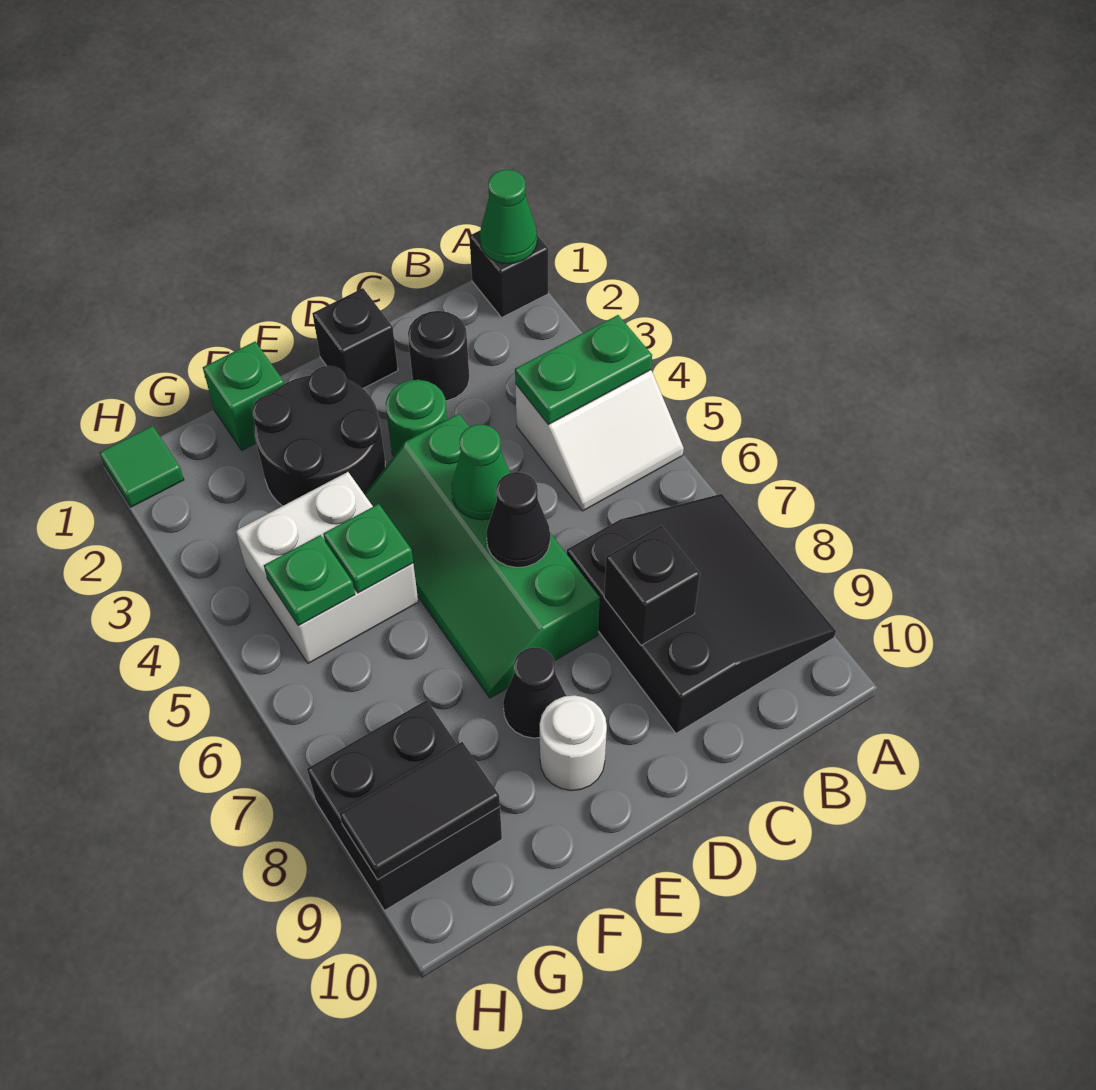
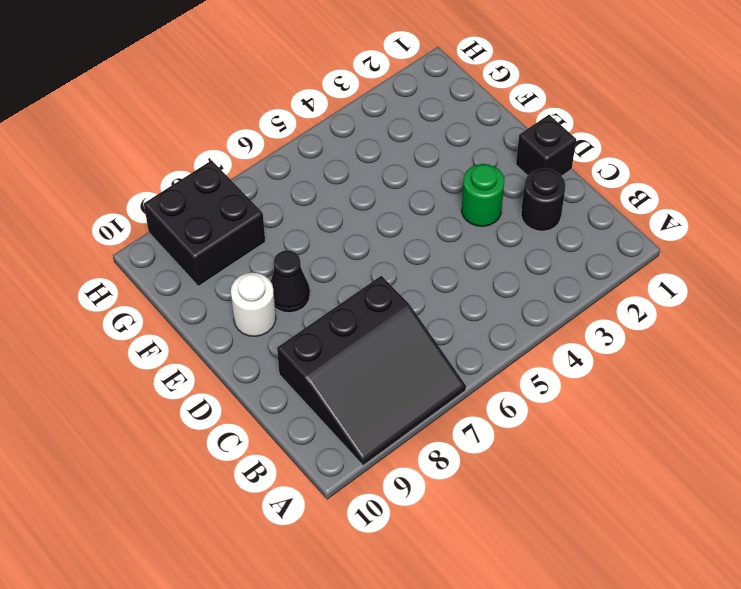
none -> black brick A1 level 1
none -> white slope A4:B5 level 1 top 4
none -> green slope D4:E7 level 1 top D

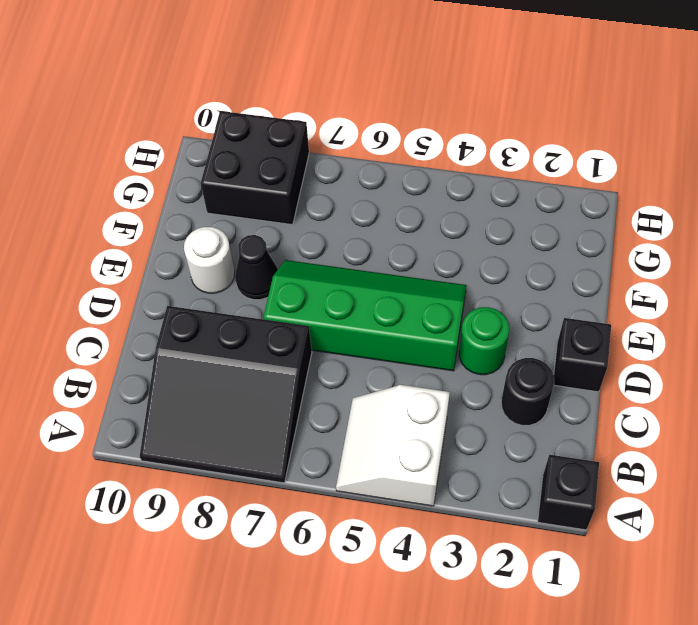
none -> black round brick E2:F3 level 1
none -> green brick F1 level 1
none -> white brick F4:G5 level 1

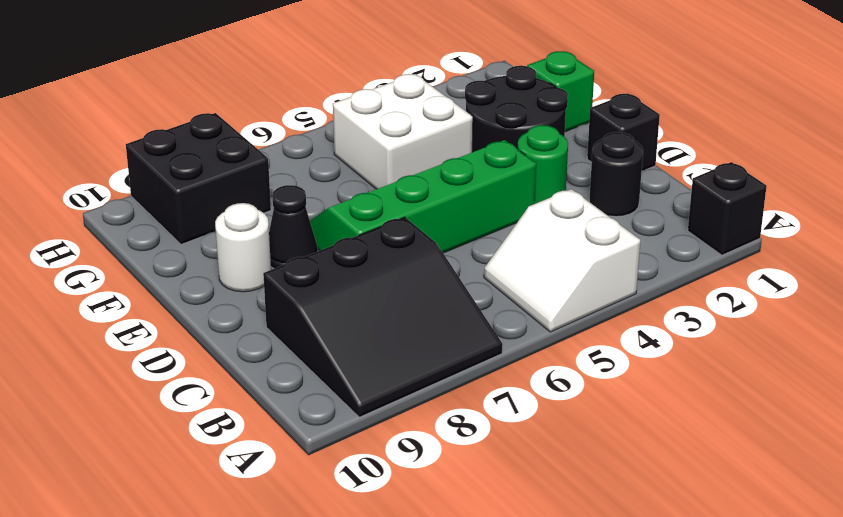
none -> green tile H1 level 1
none -> green cone A1 level 2
none -> green plate A4:B4 level 2

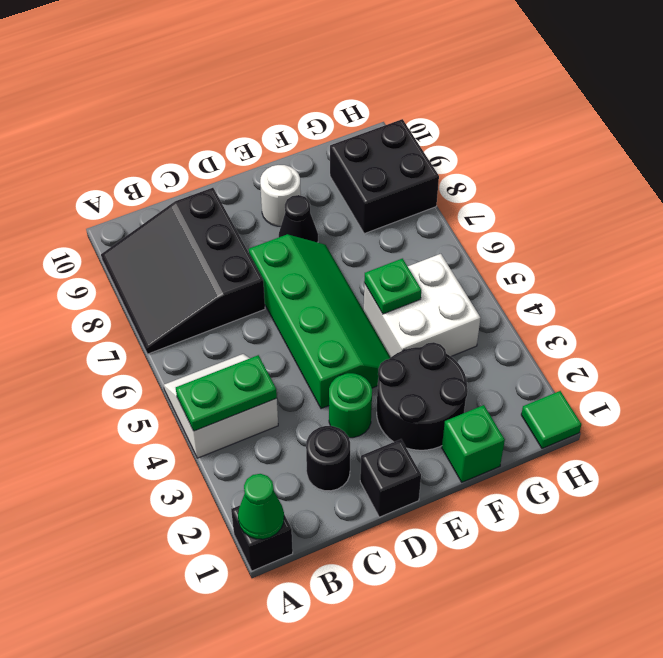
none -> black brick C8 level 2
none -> green cone D5 level 2
none -> black cone D6 level 2

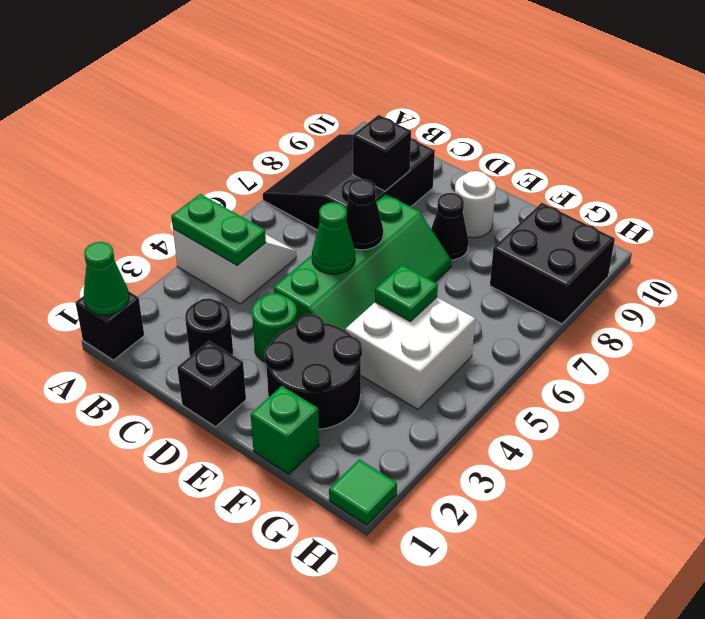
none -> green plate G5 level 2
none -> black tile G9:H9 level 2

